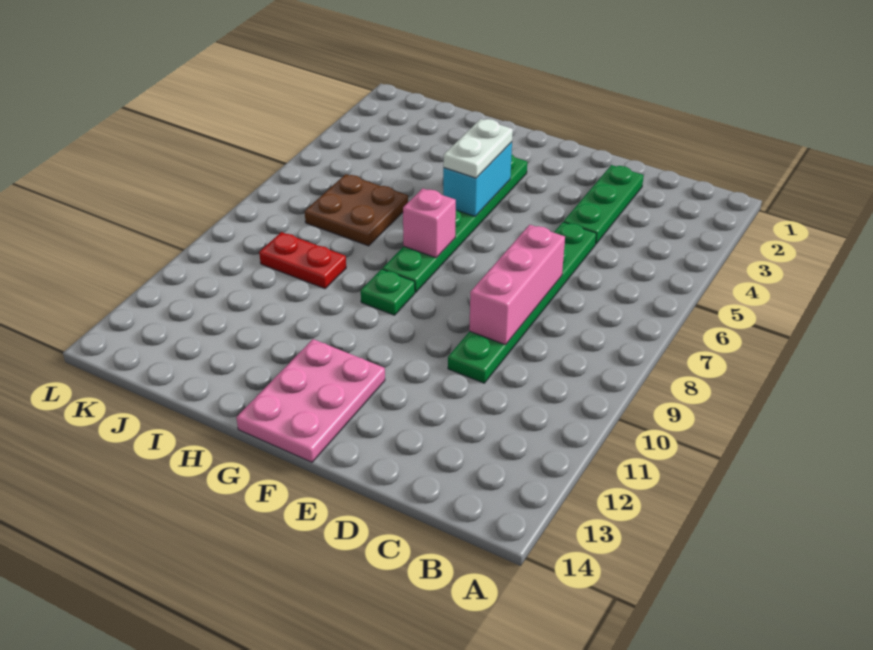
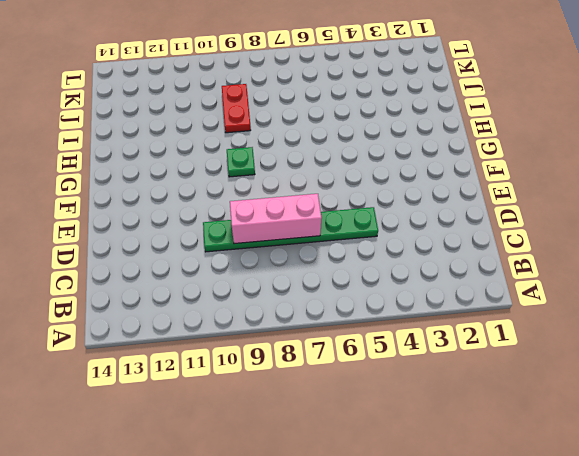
none -> green plate D2:D4 level 1
none -> pink plate F12:G14 level 1

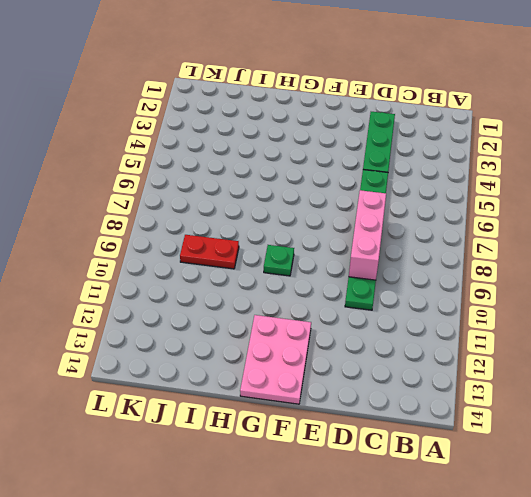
none -> green plate G3:G8 level 1
none -> brown plate I6:J7 level 1

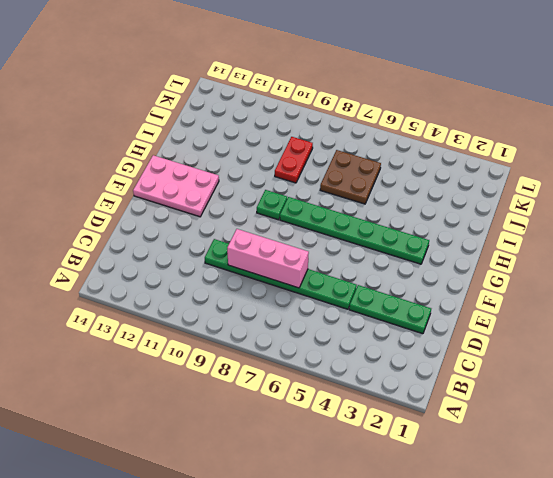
none -> cyan brick G4:G5 level 2
none -> pink brick G7 level 2

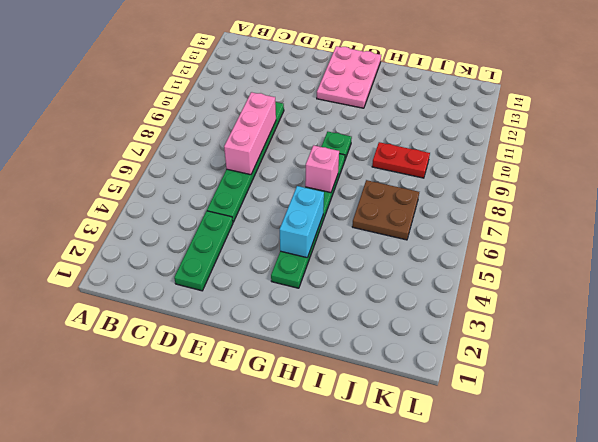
none -> white plate G4:G5 level 3

